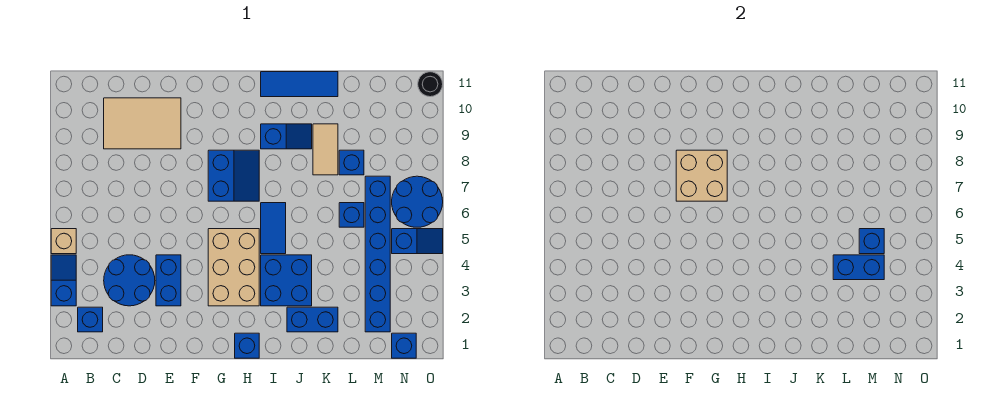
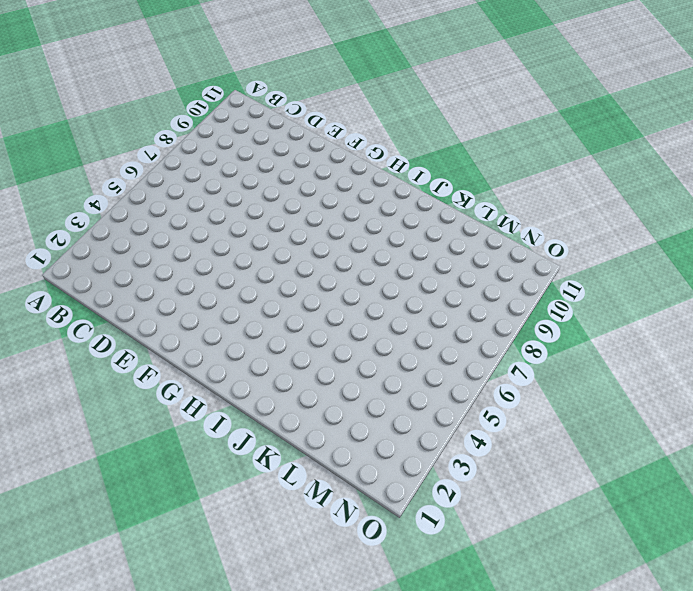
none -> blue slope A3:A4 level 1 top 3
none -> tan brick A5 level 1
none -> blue brick B2 level 1

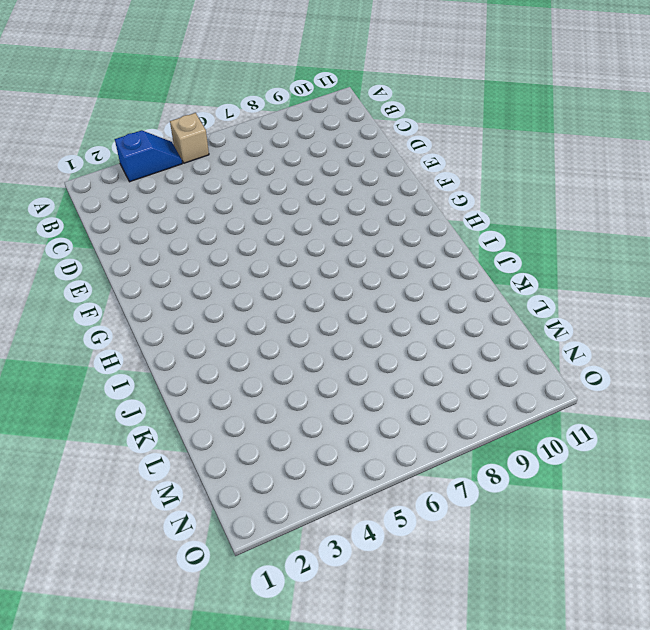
none -> blue brick B2 level 1
none -> blue round brick C3:D4 level 1
none -> tan tile C9:E10 level 1

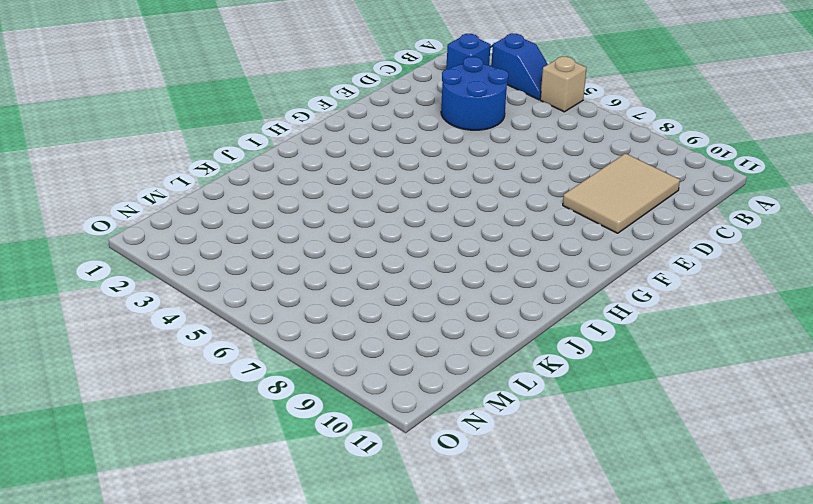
none -> blue brick E3:E4 level 1
none -> tan brick G3:H5 level 1
none -> blue slope G7:H8 level 1 top G

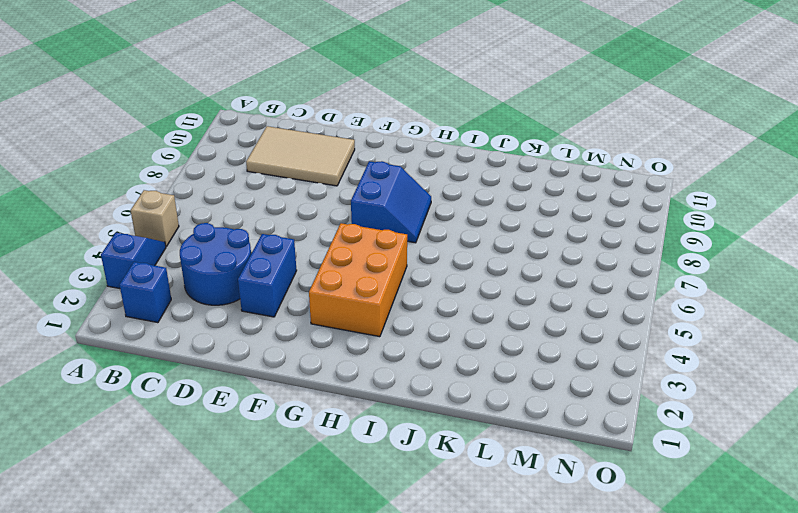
orange brick G3:H5 level 1 -> tan brick G3:H5 level 1
none -> blue brick H1 level 1
none -> blue brick I3:J4 level 1
none -> blue tile I5:I6 level 1

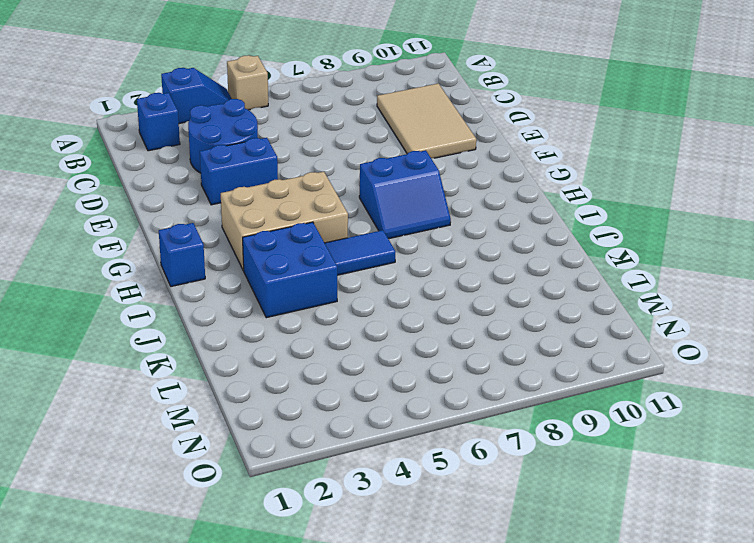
none -> blue slope I9:J9 level 1 top I
none -> blue tile I11:K11 level 1
none -> blue brick J2:K2 level 1

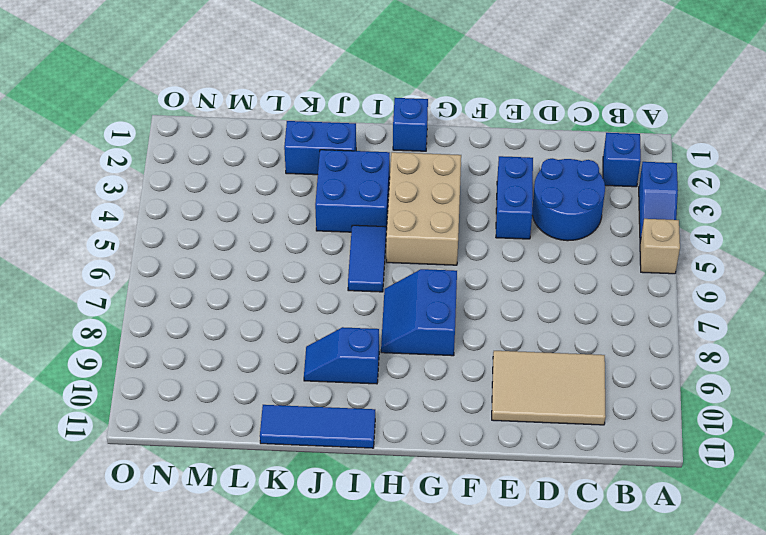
none -> tan tile K8:K9 level 1
none -> blue brick L6 level 1
none -> blue brick L8 level 1

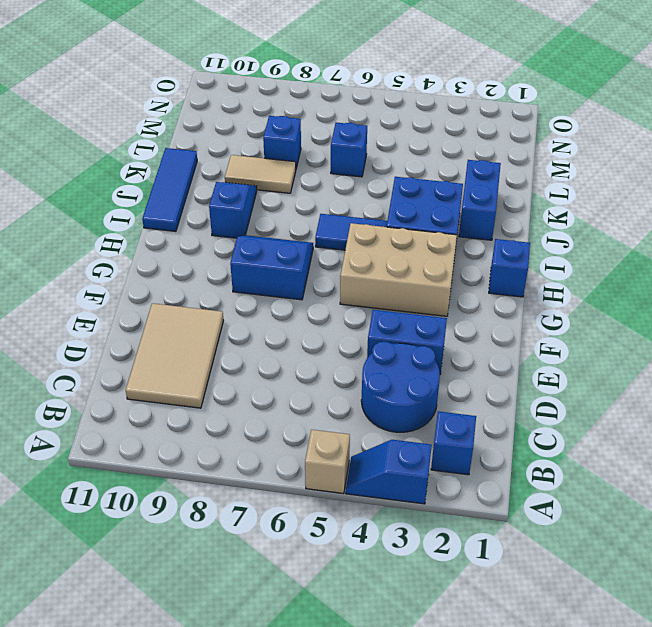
none -> blue brick M2:M7 level 1
none -> blue brick N1 level 1
none -> blue slope N5:O5 level 1 top N

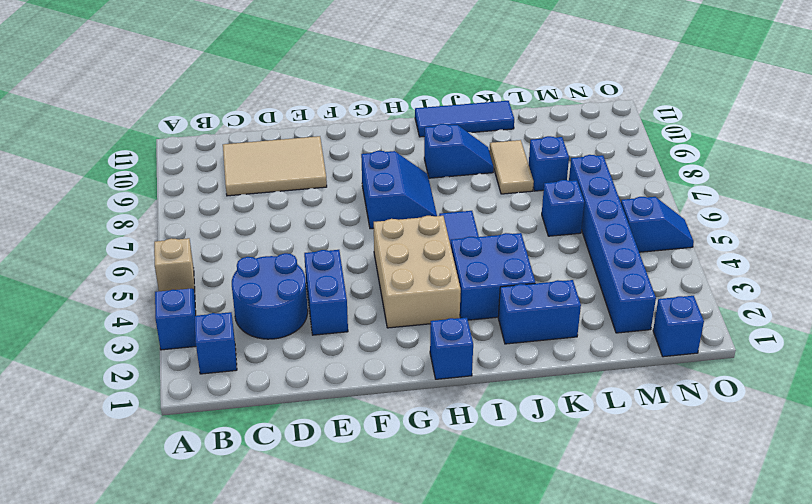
none -> blue round brick N6:O7 level 1
none -> black round brick O11 level 1
none -> tan brick F7:G8 level 2

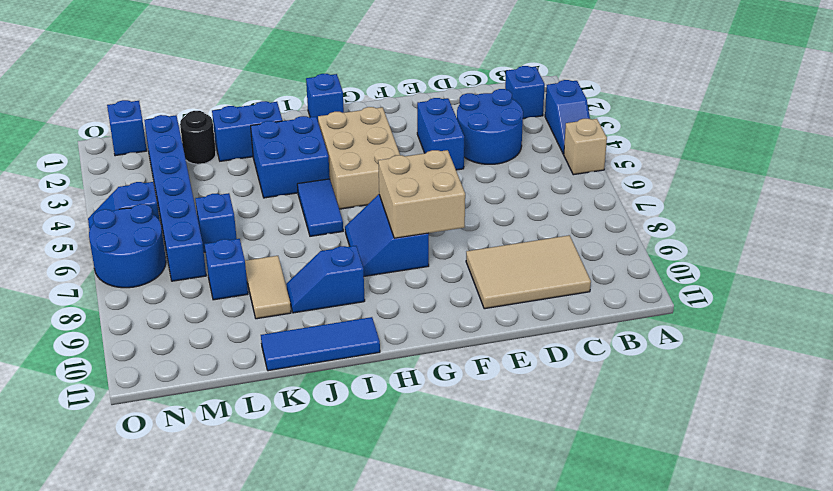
black round brick L2 level 1 -> black round brick O11 level 1
none -> blue brick L4:M4 level 2
none -> blue brick M5 level 2

